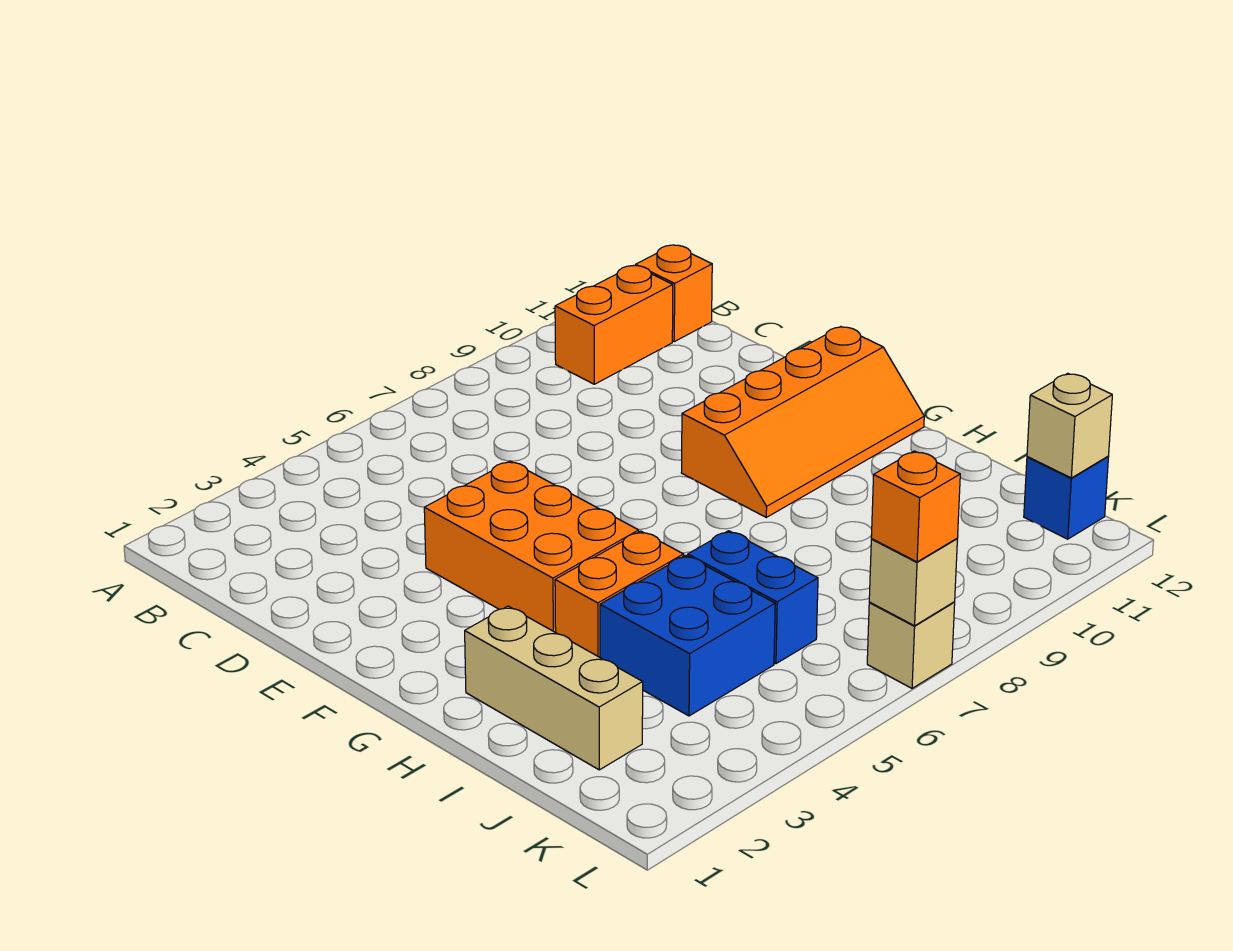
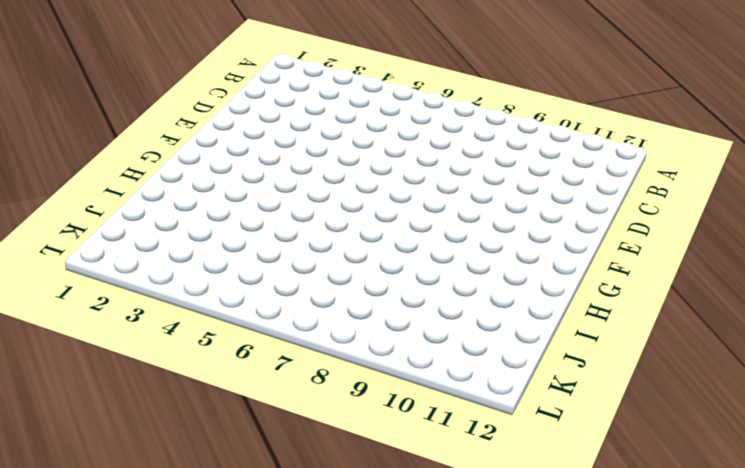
none -> orange brick B10:B11 level 1
none -> orange brick B12 level 1
none -> orange brick E4:G5 level 1

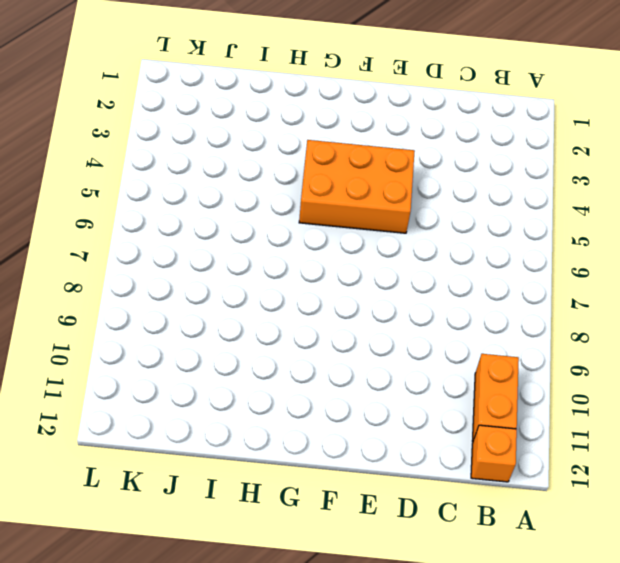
none -> orange slope F9:G12 level 1 top F
none -> tan brick H2:J2 level 1
none -> orange brick H4:H5 level 1

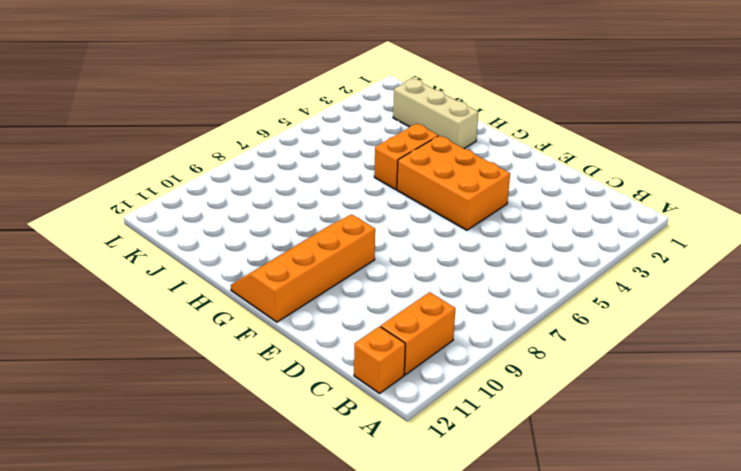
none -> blue brick I4:J5 level 1
none -> blue brick I6:J6 level 1
none -> blue brick K12 level 1

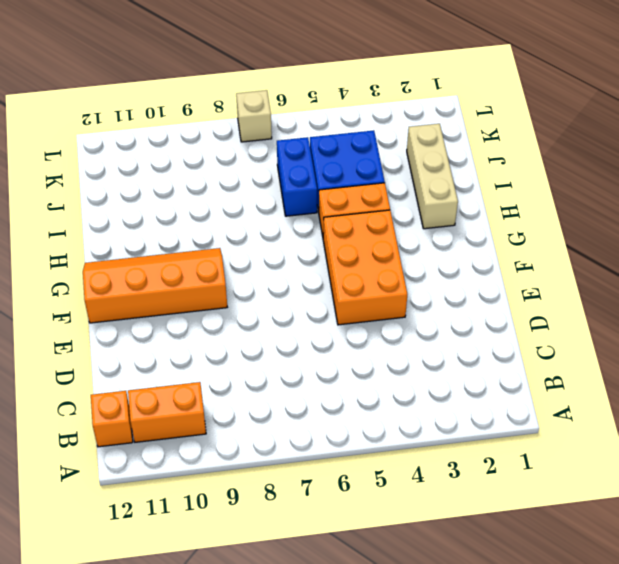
none -> blue brick K12 level 1
none -> tan brick K12 level 2
none -> tan brick L7 level 2

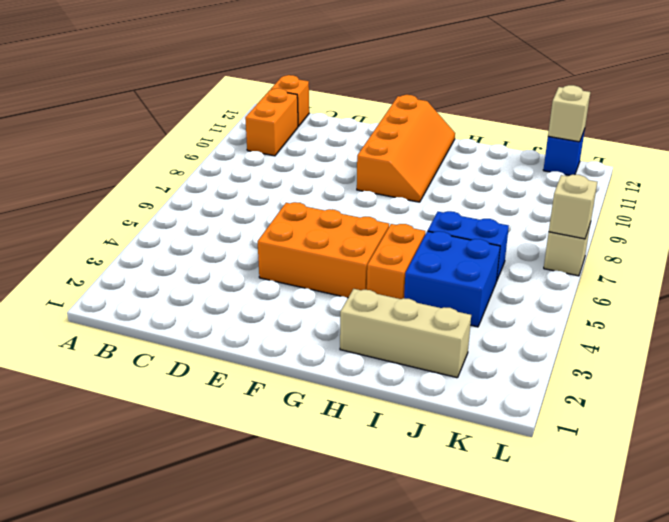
none -> orange brick L7 level 3

